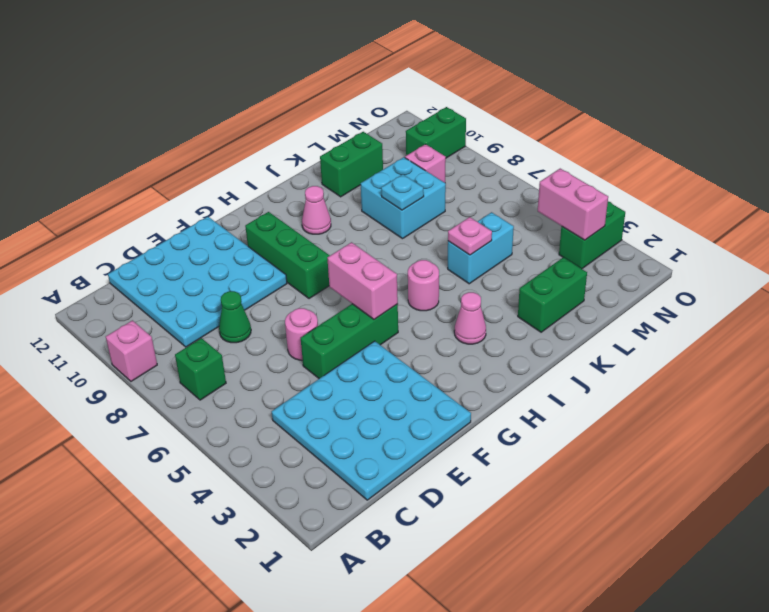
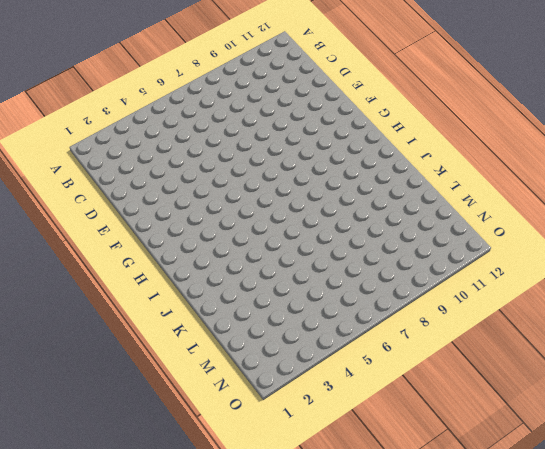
none -> pink brick A9 level 1
none -> green brick B7 level 1
none -> cyan plate C1:F4 level 1

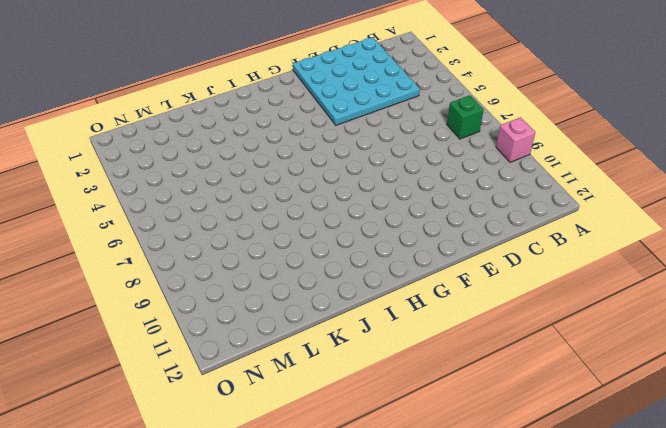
none -> cyan plate C9:F12 level 1
none -> green cone D8 level 1
none -> green brick E5:G5 level 1

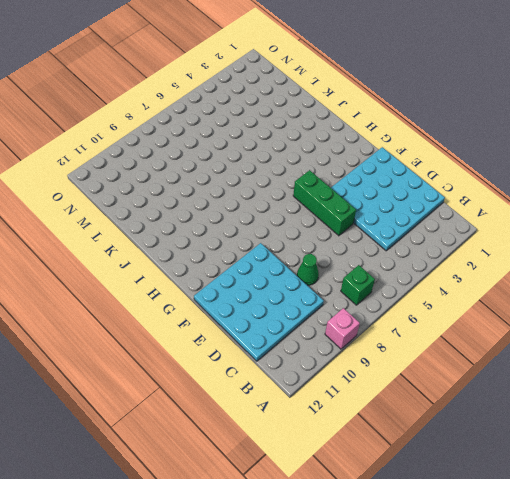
none -> pink round brick E6 level 1
none -> green brick G8:G10 level 1
none -> pink cone I3 level 1

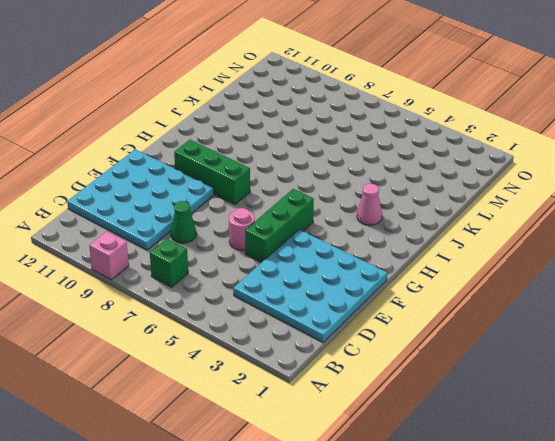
none -> pink round brick I5 level 1
none -> pink cone I10 level 1
none -> green brick K2:L2 level 1

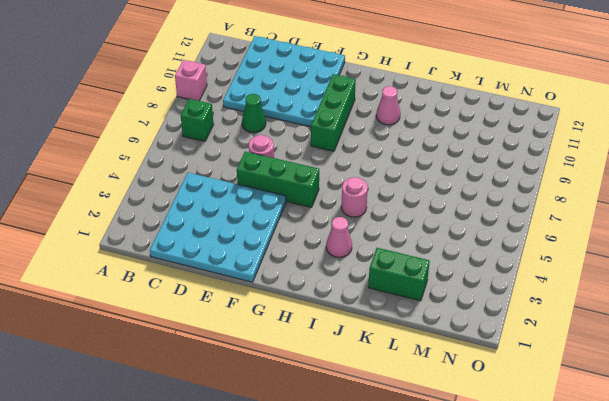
none -> cyan brick K5:L5 level 1
none -> cyan brick K8:L9 level 1
none -> green brick K11:L11 level 1

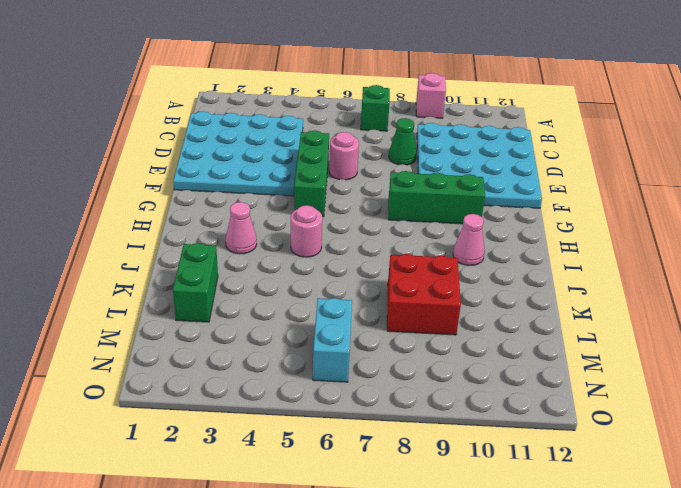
red brick K8:L9 level 1 -> cyan brick K8:L9 level 1
cyan brick M6:N6 level 1 -> cyan brick K5:L5 level 1
none -> green brick K11:L11 level 1
none -> pink brick M9 level 1
none -> green brick N3:O3 level 1

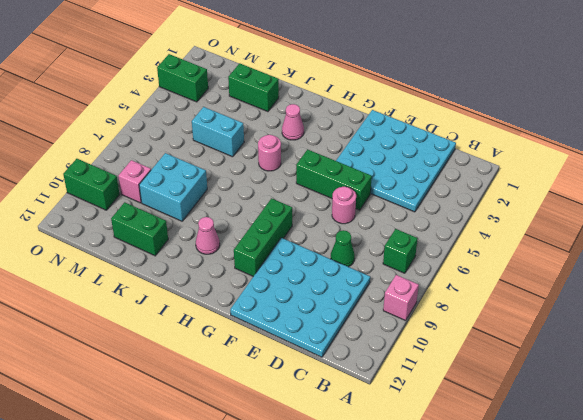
none -> pink brick G5:G6 level 2
none -> pink plate K5 level 2
none -> cyan plate K8 level 2

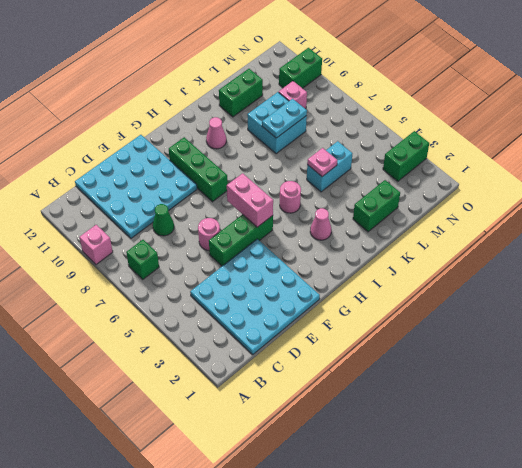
cyan plate K8:L8 level 2 -> cyan plate K8 level 2
none -> pink brick N3:N4 level 2

